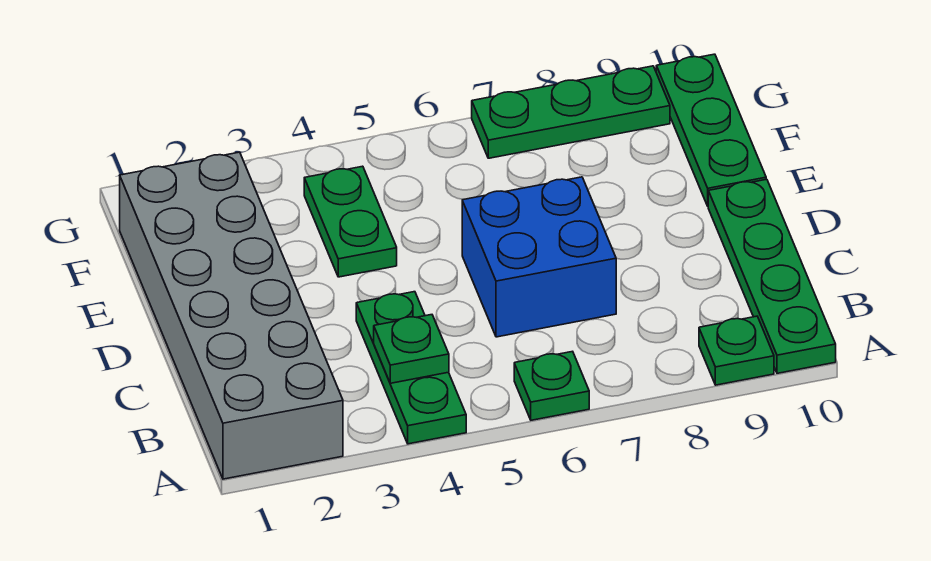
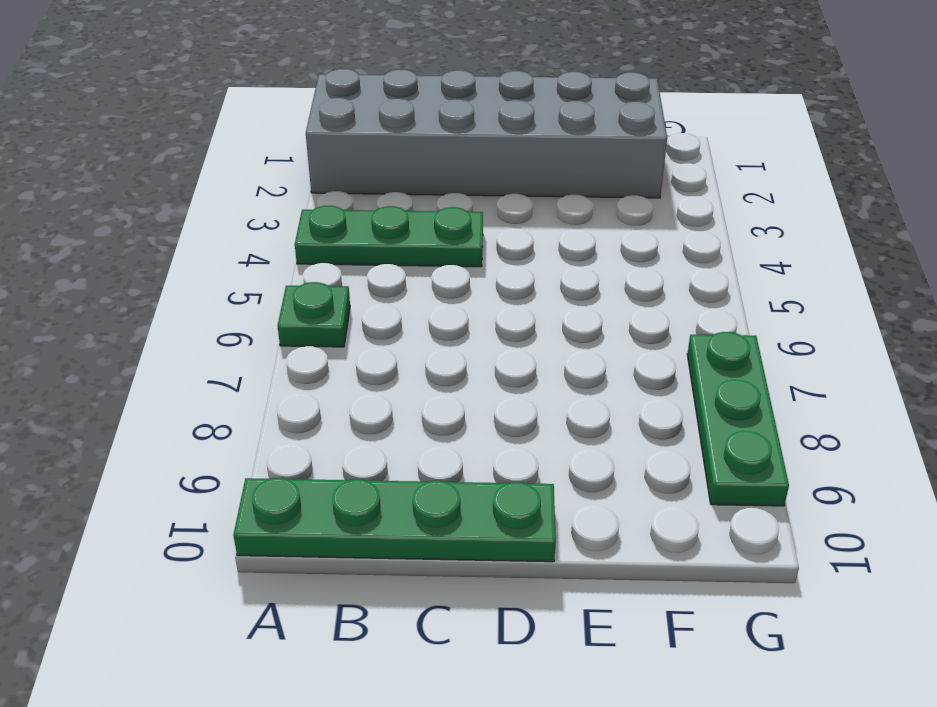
none -> green plate A9 level 1
none -> blue brick C6:D7 level 1

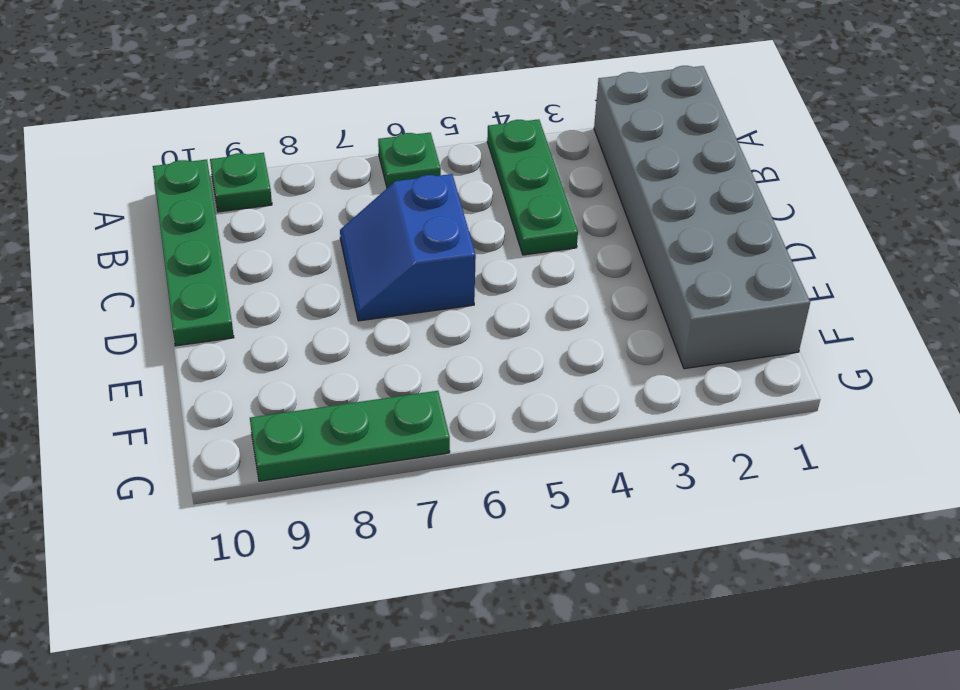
blue slope C6:D7 level 1 top 6 -> blue brick C6:D7 level 1
none -> green plate E4:F4 level 1
none -> green plate E10:G10 level 1

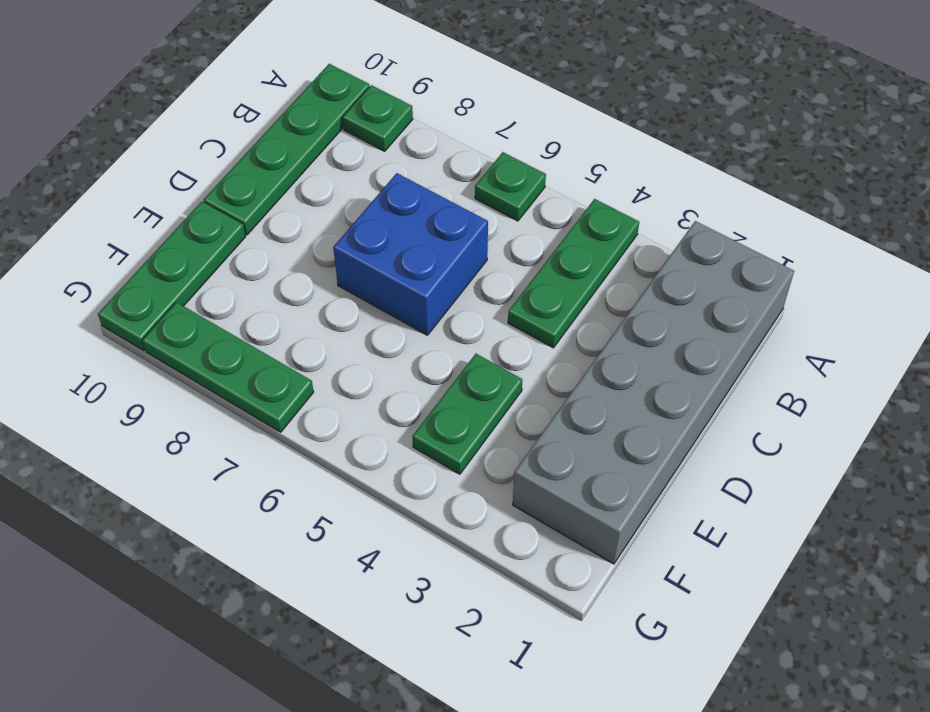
none -> green plate B4 level 2

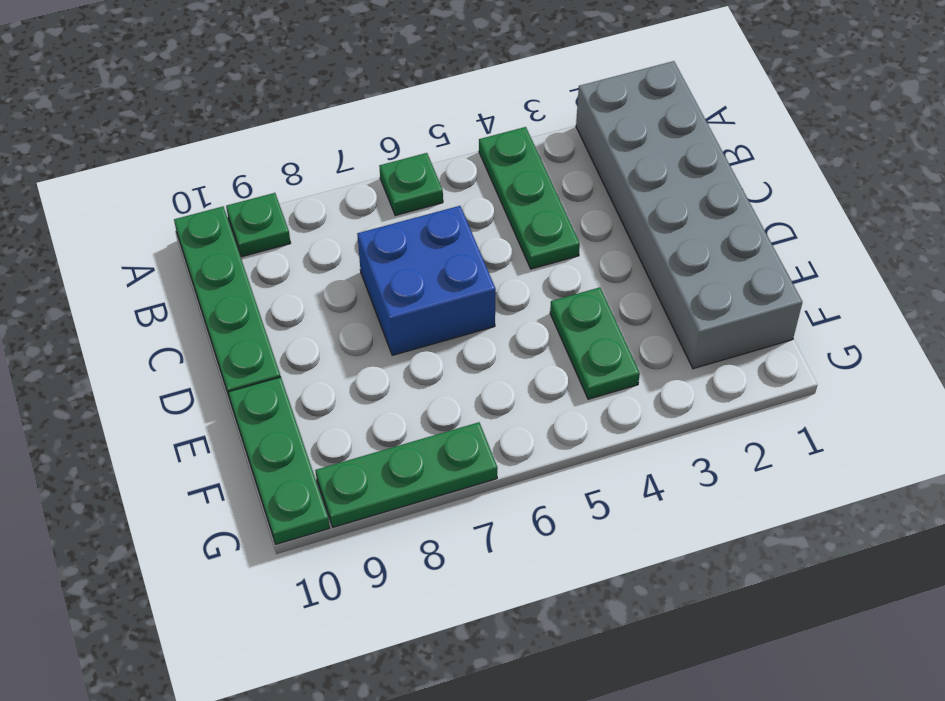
none -> green plate B4 level 2

